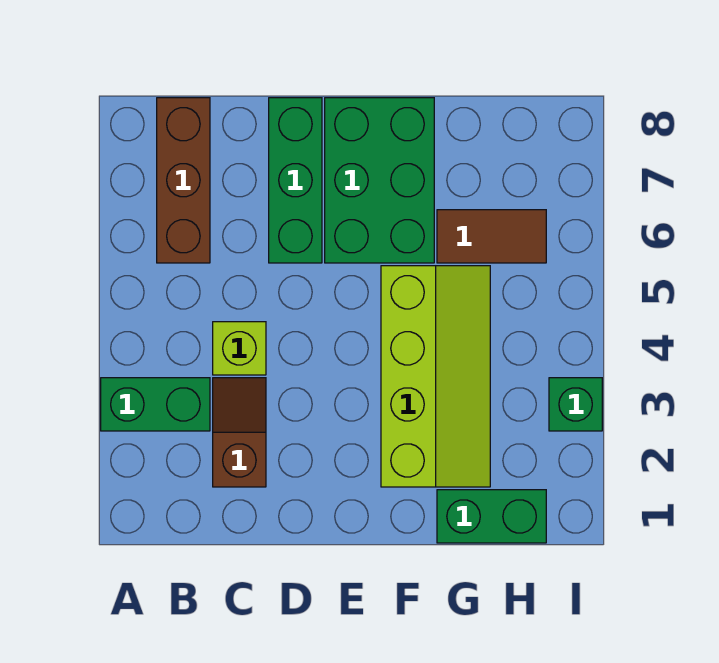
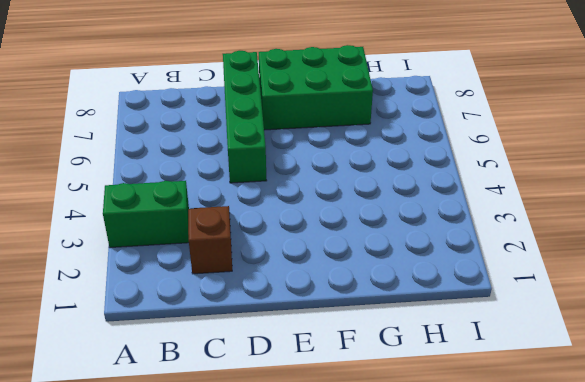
green brick D5:D8 level 1 -> green brick D6:D8 level 1
green brick E7:G8 level 1 -> green brick E6:F8 level 1
none -> brown brick B6:B8 level 1
none -> lime brick C4 level 1

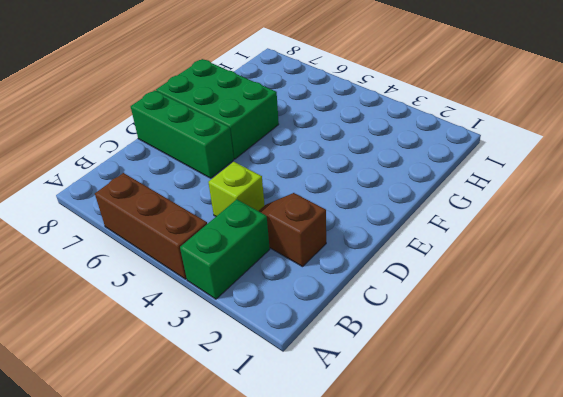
brown brick A4:A6 level 1 -> brown brick B6:B8 level 1
none -> lime slope F2:G5 level 1 top F
none -> green brick G1:H1 level 1

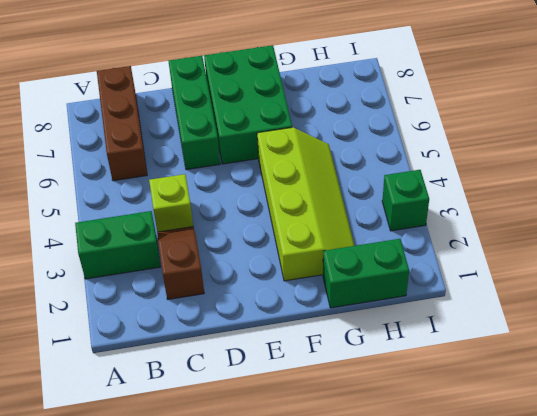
none -> brown tile G6:H6 level 1

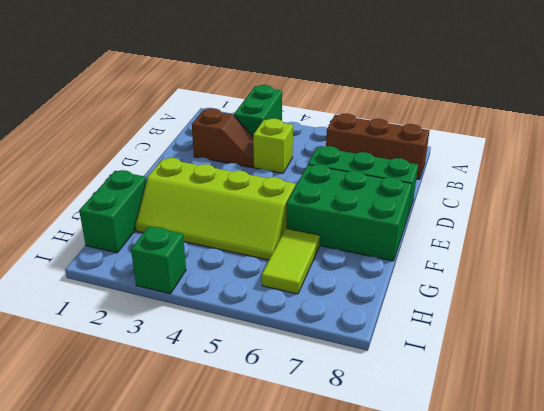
lime tile G6:H6 level 1 -> brown tile G6:H6 level 1

